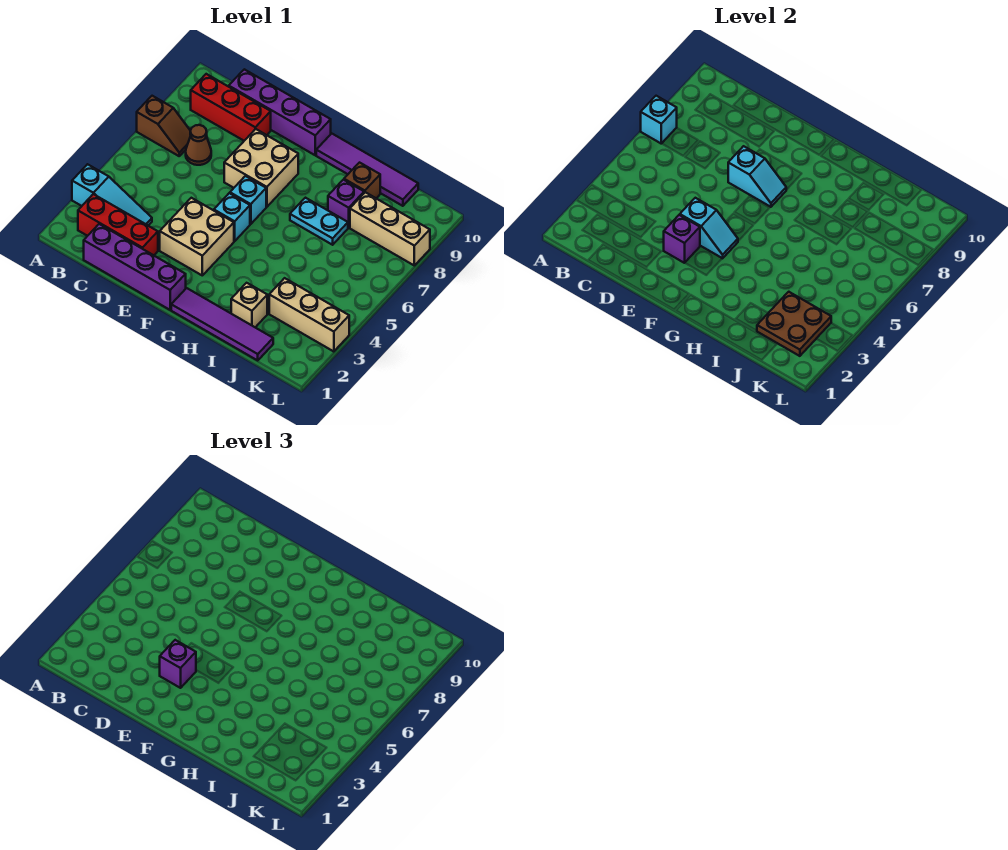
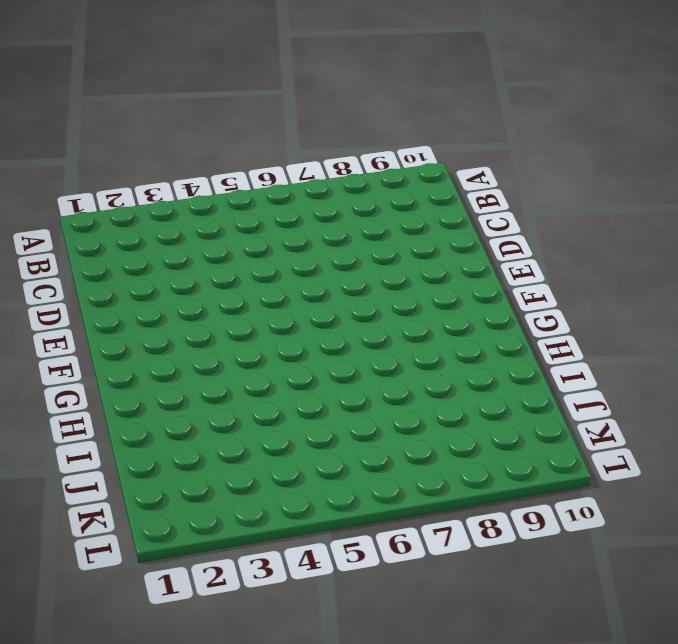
none -> cyan slope A3:C3 level 1 top A
none -> brown slope A7:B7 level 1 top A
none -> red brick B2:D2 level 1

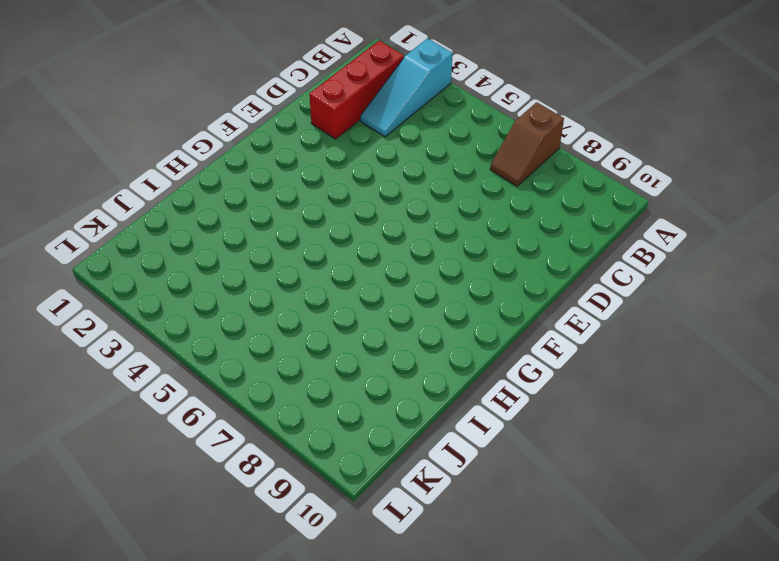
none -> red brick B9:D9 level 1
none -> purple brick C1:F1 level 1
none -> brown cone C7 level 1

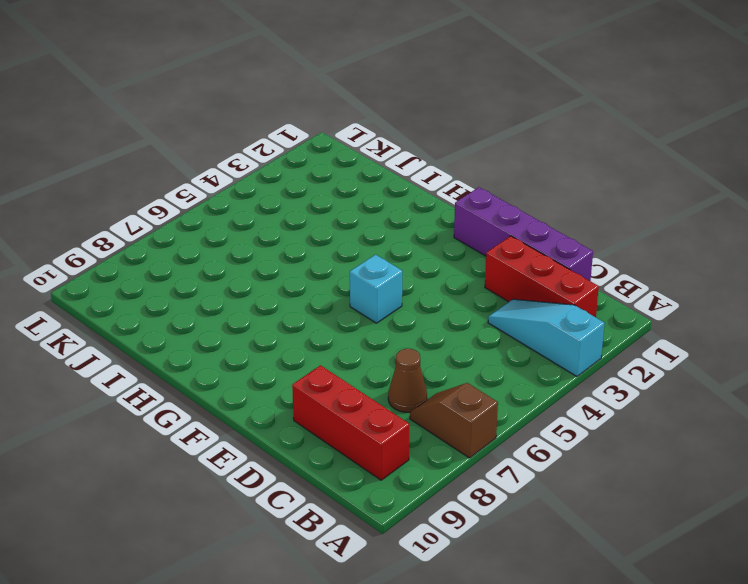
none -> purple brick C10:F10 level 1
none -> tan brick E3:F4 level 1
none -> tan brick E7:F8 level 1

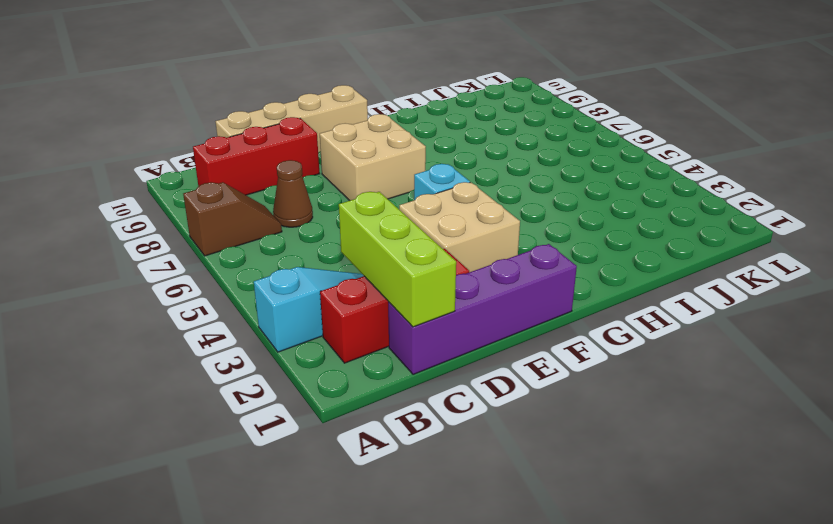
lime brick C1:C3 level 2 -> none
tan brick C10:F10 level 1 -> purple brick C10:F10 level 1
none -> cyan brick F6 level 1
none -> purple tile G1:J1 level 1
none -> purple tile G10:J10 level 1

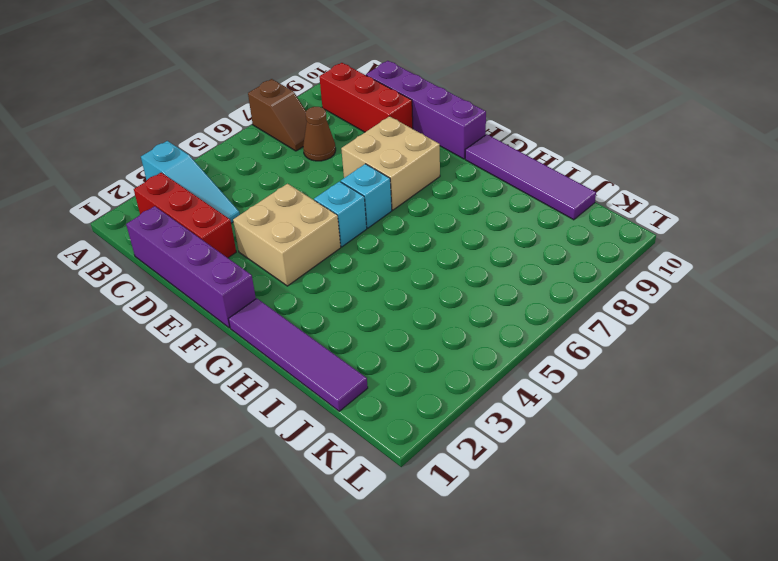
none -> cyan plate H7:I7 level 1
none -> tan brick I2 level 1
none -> purple brick I8 level 1

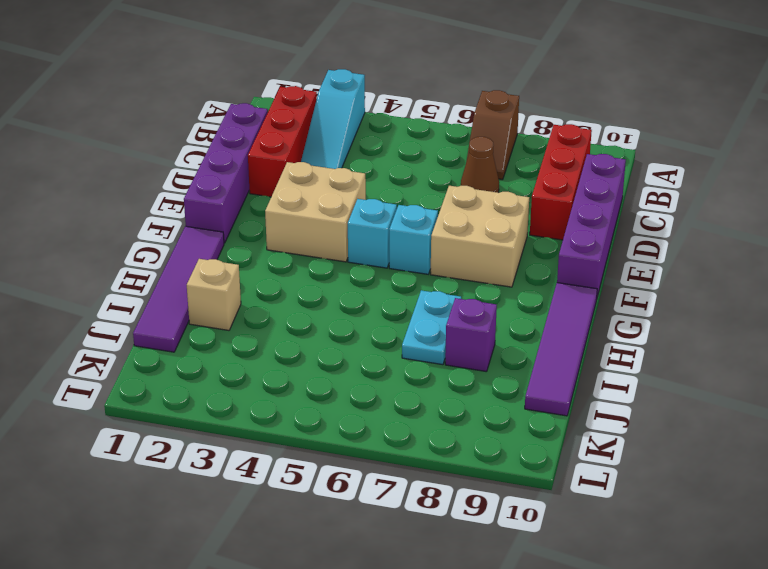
none -> brown brick I9 level 1
none -> tan brick J3:L3 level 1
none -> tan brick J8:L8 level 1

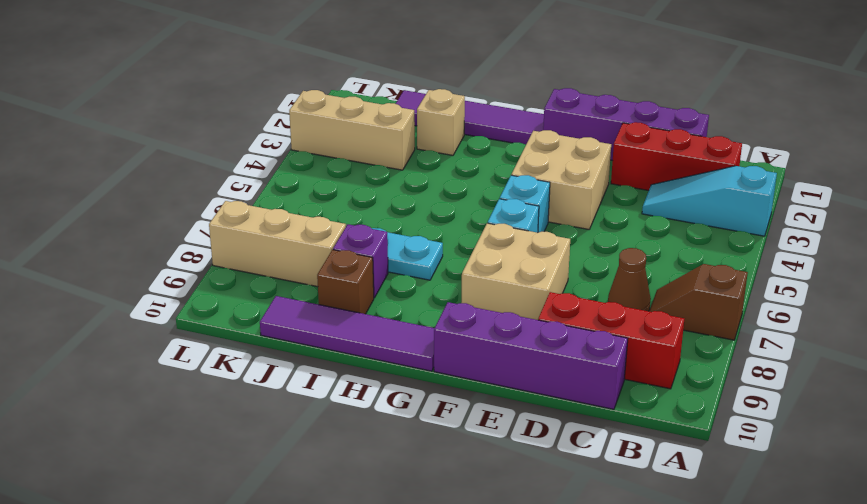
none -> cyan brick A7 level 2
none -> purple brick E3 level 2
none -> cyan slope E4:F4 level 2 top E

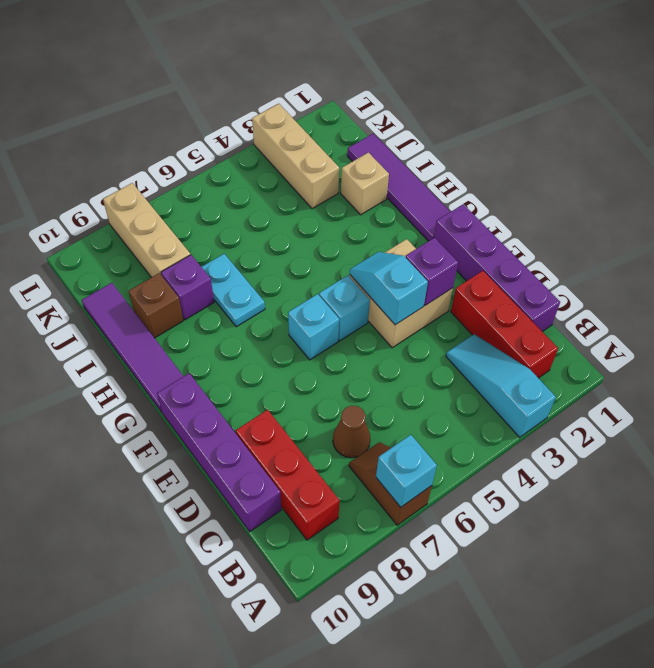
none -> tan brick E7:F8 level 1
none -> cyan slope E7:F7 level 2 top E
none -> brown plate J2:K3 level 2

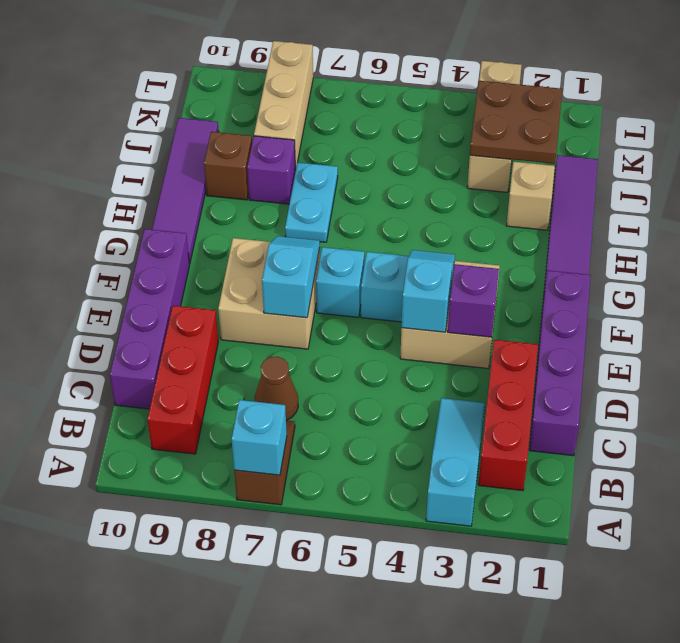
none -> purple brick E3 level 3

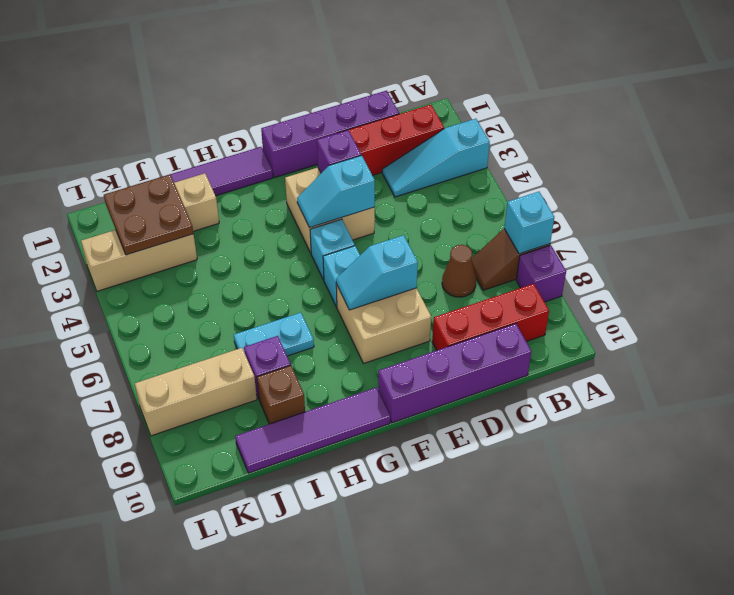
purple brick A8 level 1 -> purple brick E3 level 3

